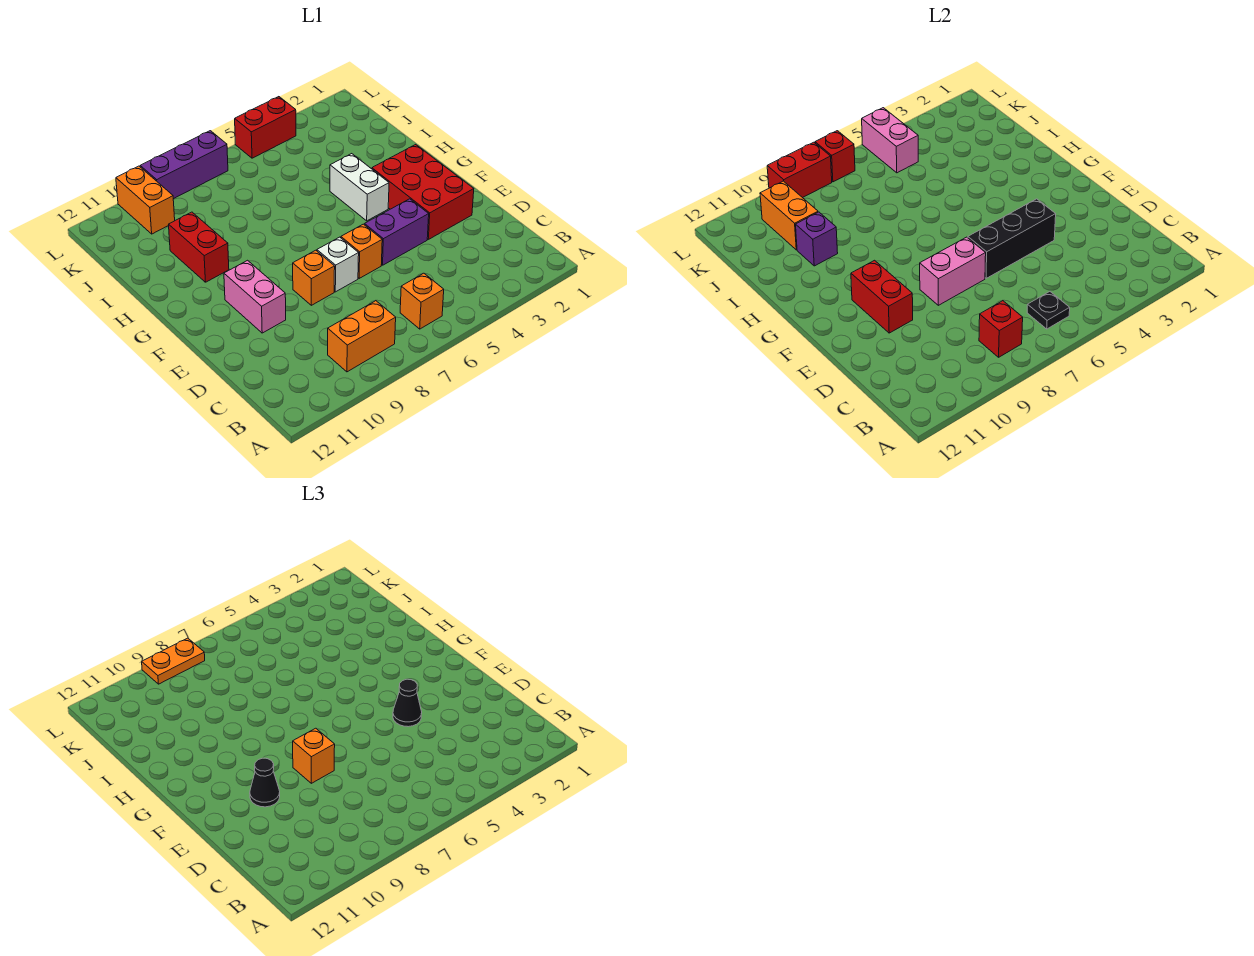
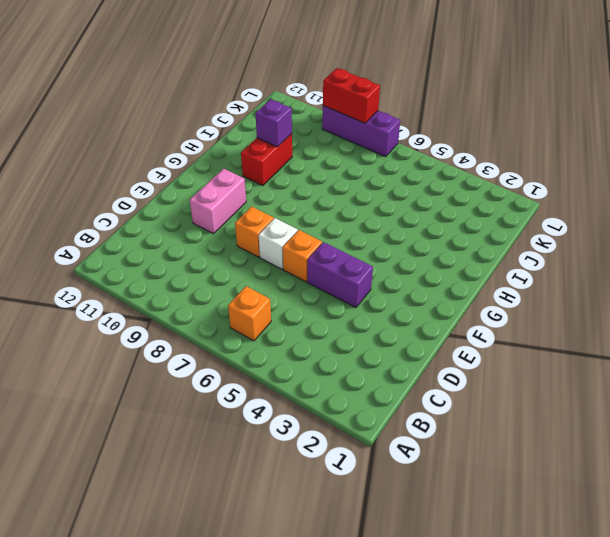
none -> orange brick B8:B9 level 1
none -> red brick E2:G3 level 1
none -> white brick G4:H4 level 1

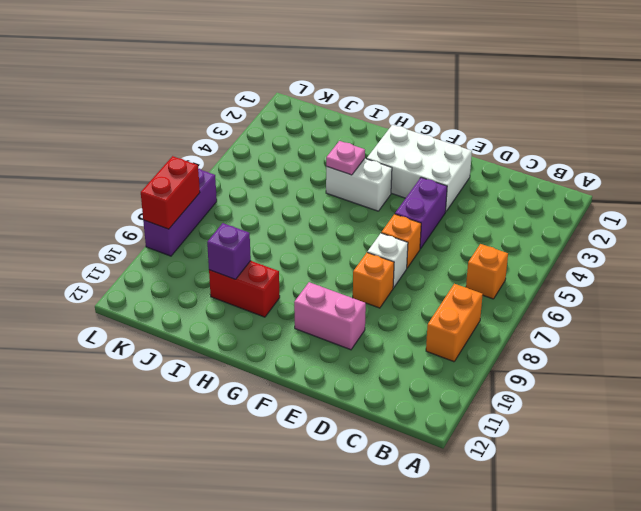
white brick E2:G3 level 1 -> red brick E2:G3 level 1
pink plate H4 level 2 -> none
none -> orange brick K10:L10 level 1
none -> red brick L4:L5 level 1
none -> black plate B6 level 2

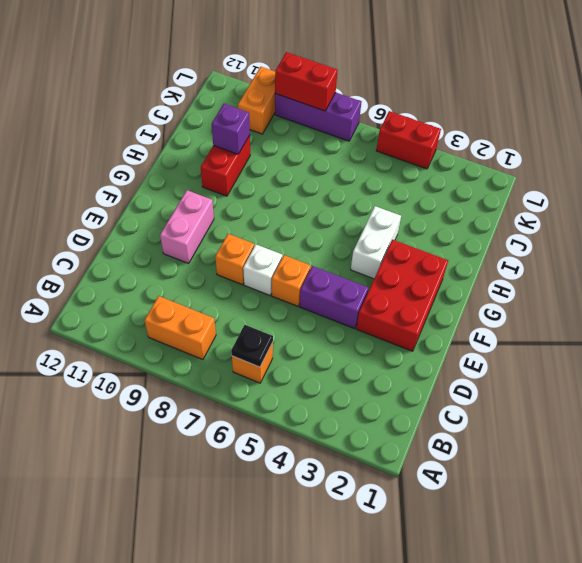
none -> red brick B8 level 2
none -> black brick E4:E6 level 2
none -> pink brick E7:E8 level 2

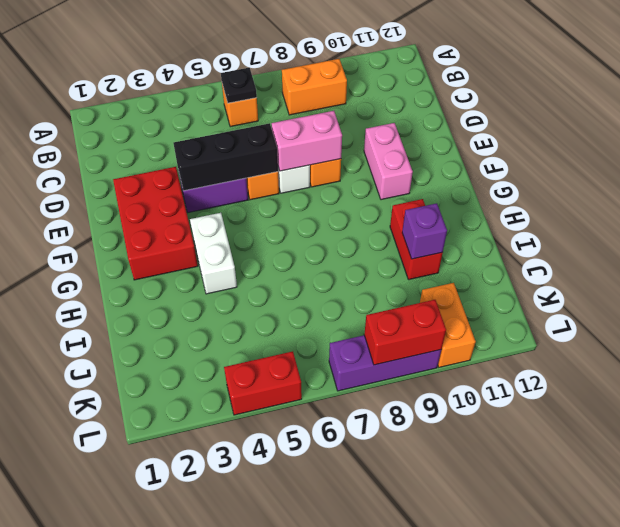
none -> red brick B8 level 2
none -> red brick E10:F10 level 2
none -> orange brick J10:K10 level 2

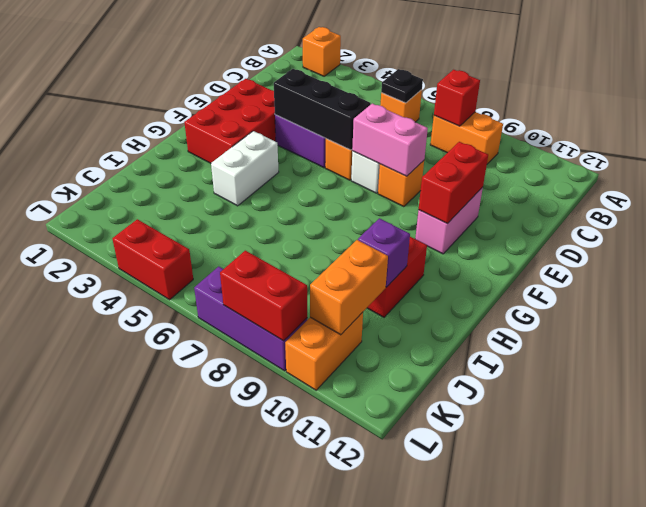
orange brick A2 level 1 -> orange brick E8 level 3
none -> pink brick K5:L5 level 2
none -> red brick L7 level 2
none -> black cone E4 level 3

